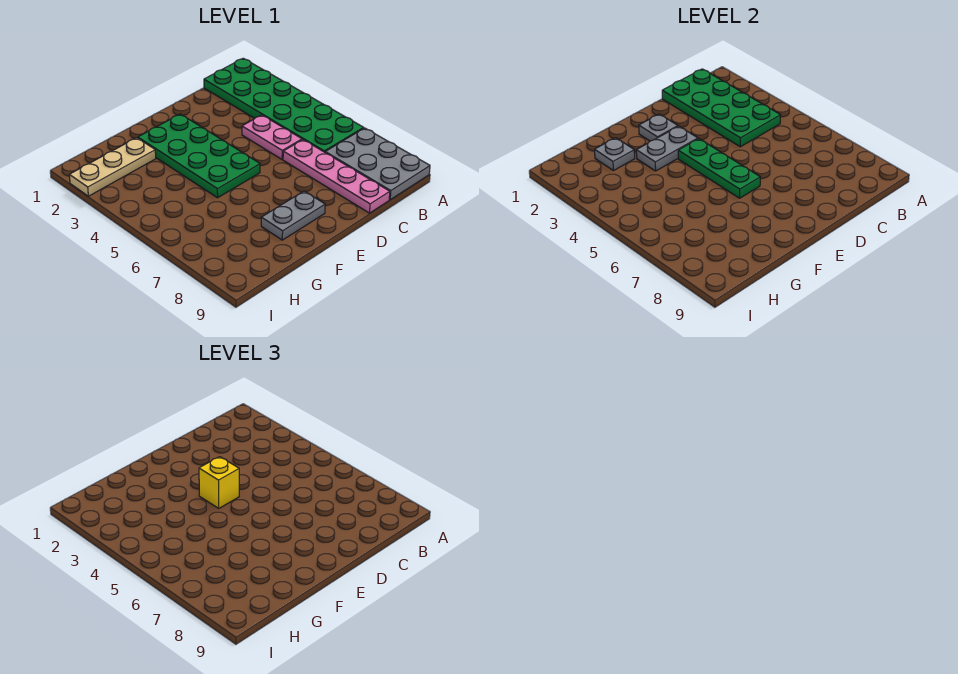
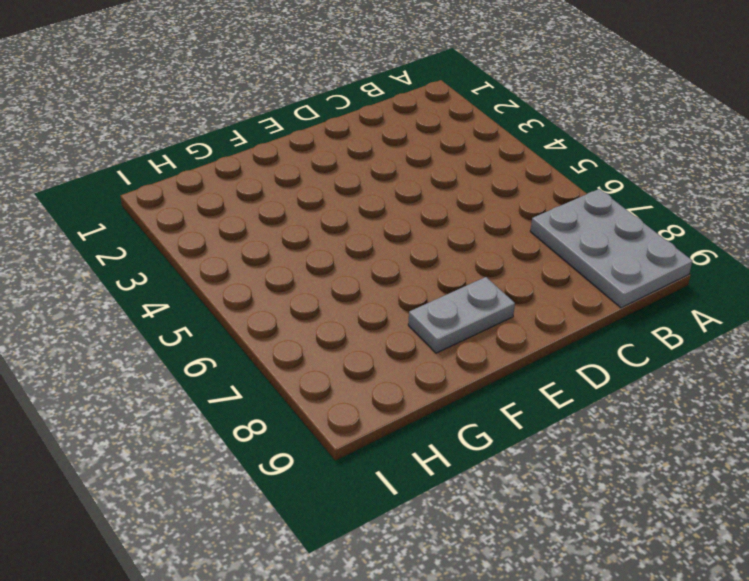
none -> green plate A1:B6 level 1
none -> pink plate C4:C5 level 1
none -> pink plate C6:C9 level 1

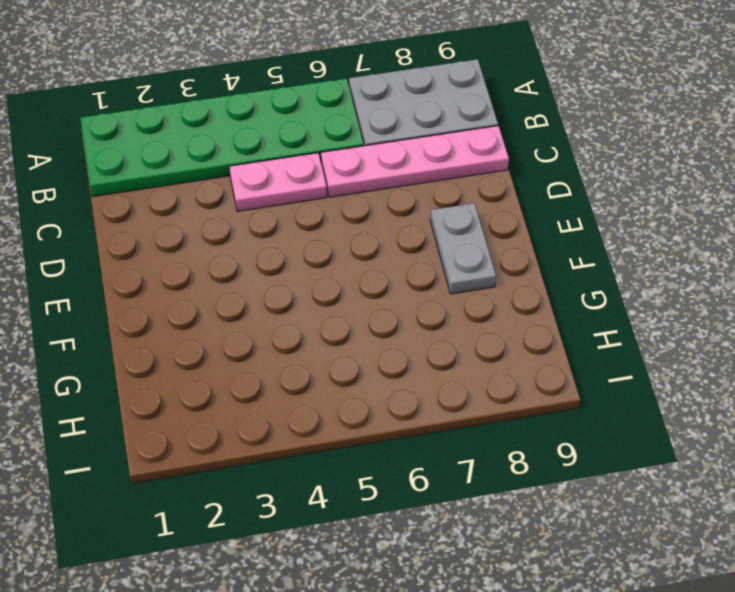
none -> green plate E2:F5 level 1
none -> tan plate G2:I2 level 1
none -> green plate B1:C4 level 2

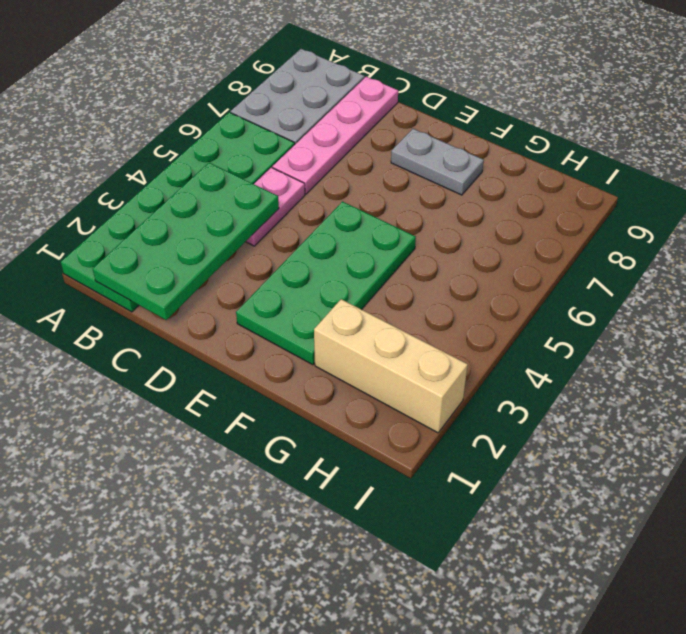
tan brick G2:I2 level 1 -> tan plate G2:I2 level 1
none -> grey plate E2 level 2
none -> grey plate E3:F3 level 2
none -> green plate E4:E6 level 2

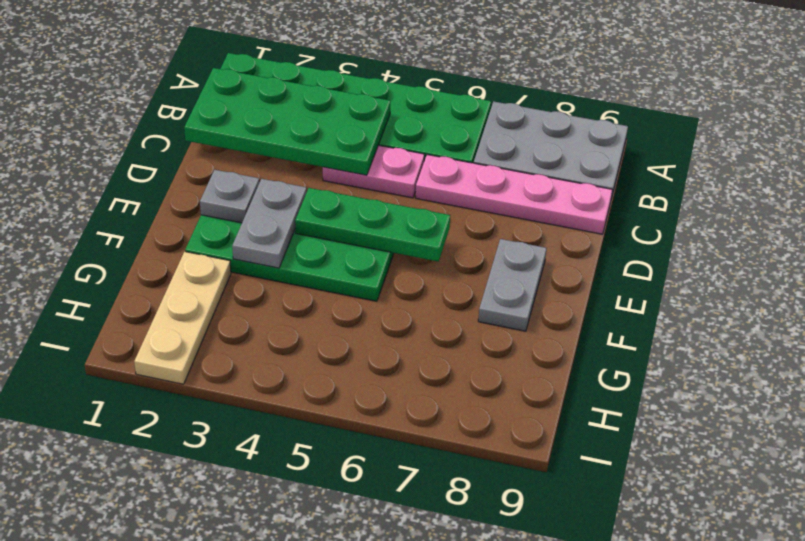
none -> grey plate G2 level 2
none -> yellow brick E4 level 3

